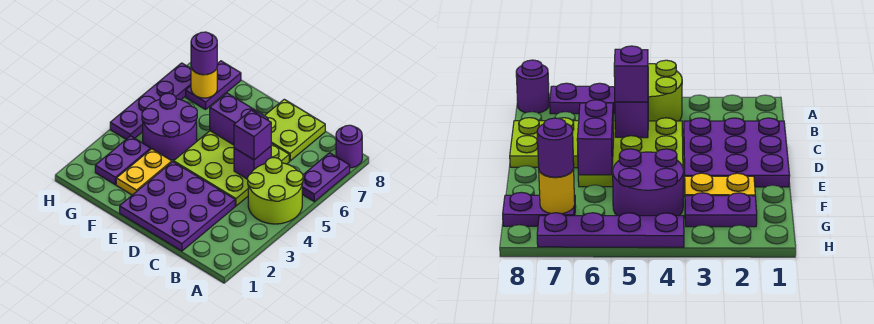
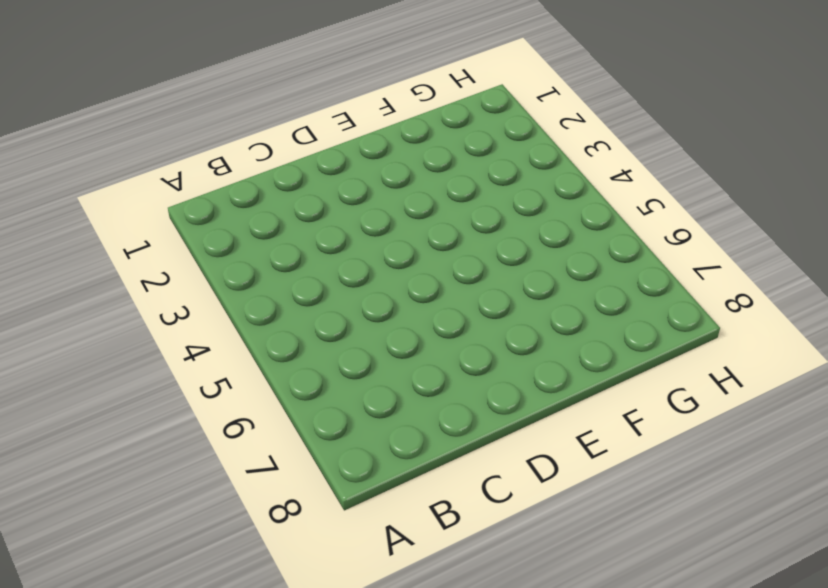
none -> lime round brick A4:B5 level 1
none -> purple plate A6:A7 level 1
none -> purple round brick A8 level 1

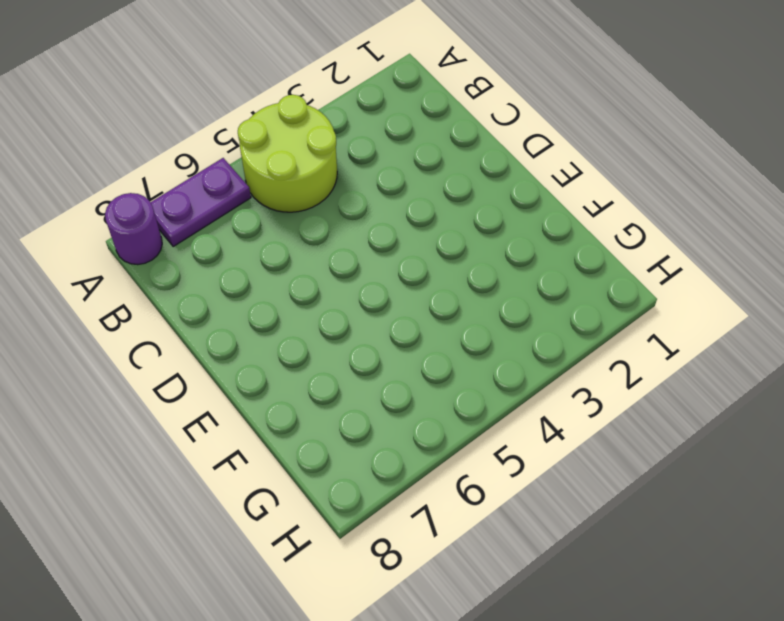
none -> purple plate C1:E3 level 1
none -> lime plate C4:E6 level 1
none -> lime plate C7:D8 level 1

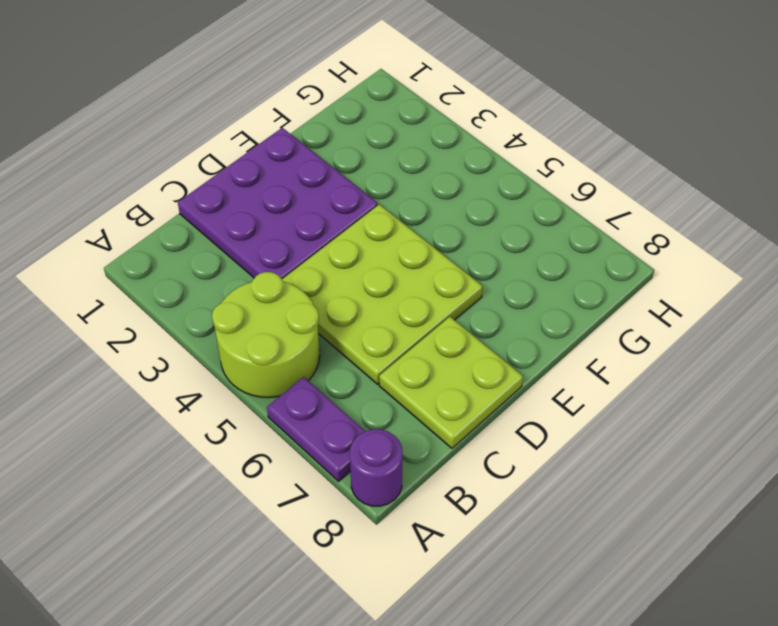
none -> yellow plate F2:F3 level 1
none -> purple round brick F4:G5 level 1
none -> purple plate G2:G3 level 1

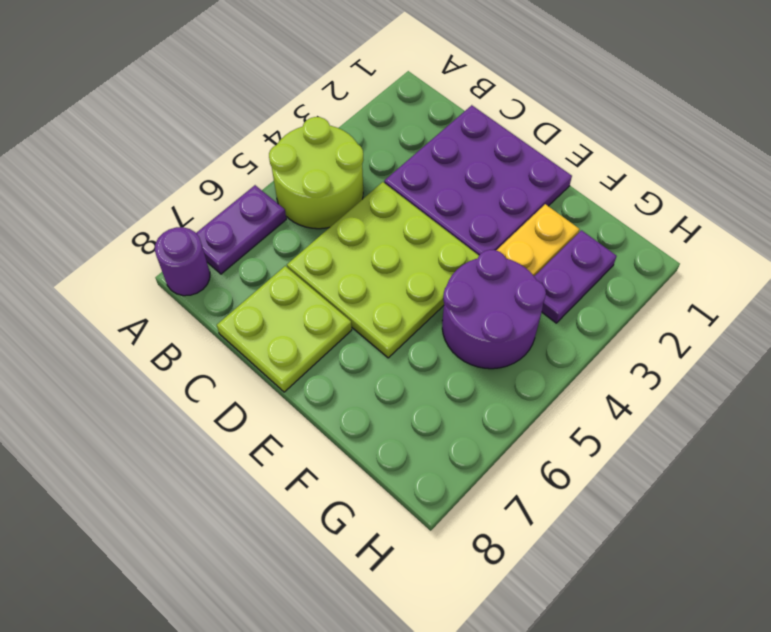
none -> purple plate G7:G8 level 1
none -> purple plate H4:H7 level 1
none -> purple brick C5 level 2

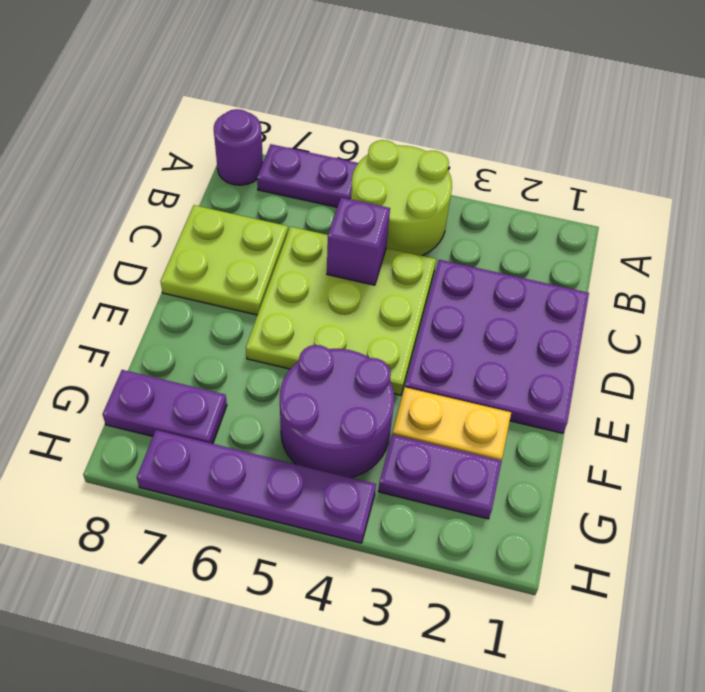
none -> purple brick D6:E6 level 2
none -> yellow round brick G7 level 2
none -> purple brick C5 level 3

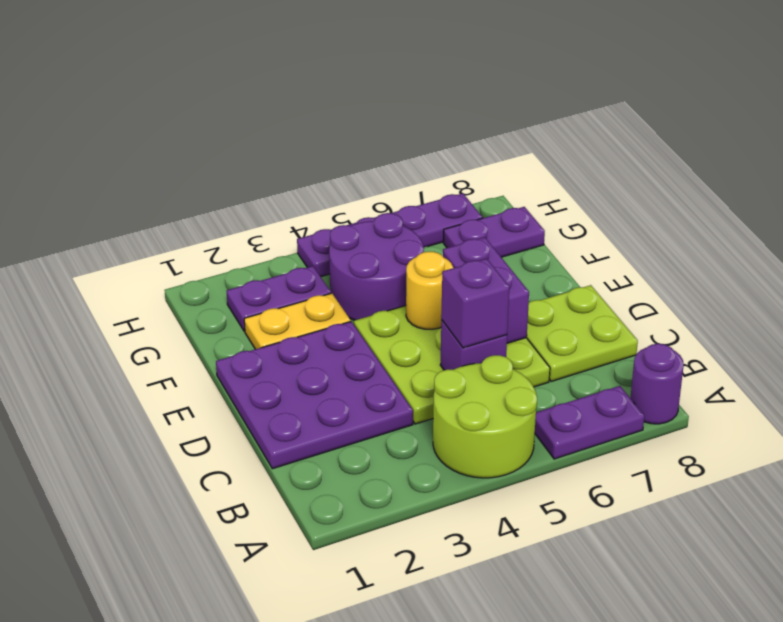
yellow round brick E5 level 2 -> yellow round brick G7 level 2
none -> purple round brick G7 level 3

